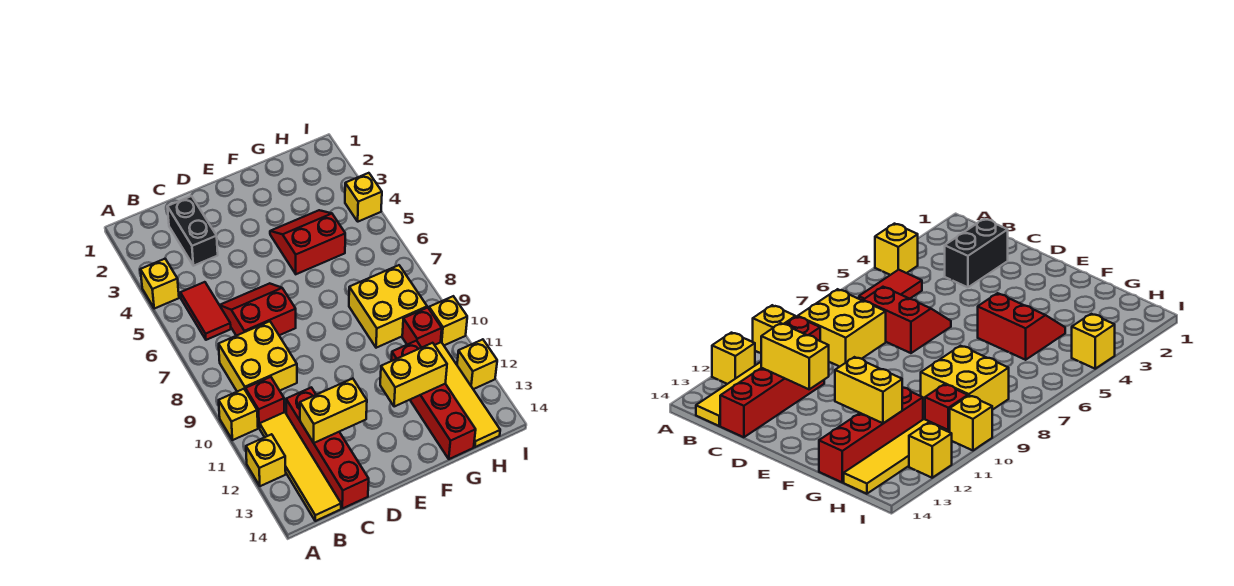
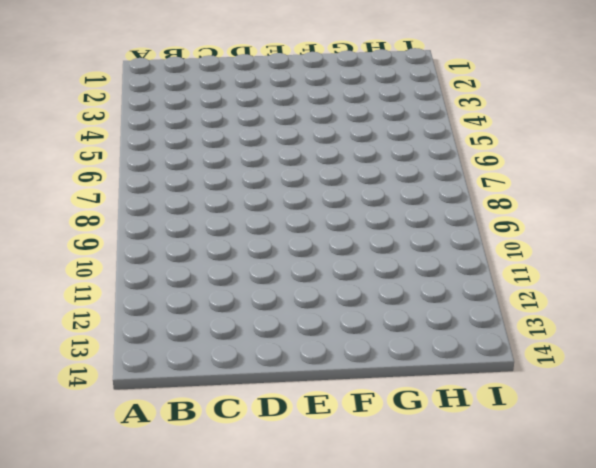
none -> yellow brick A4 level 1
none -> yellow brick A10 level 1
none -> yellow brick A12 level 1

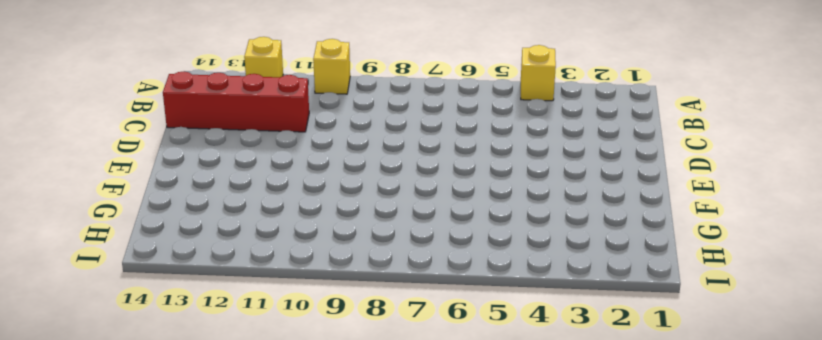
none -> red tile B5:B6 level 1
none -> yellow brick B8:C9 level 1
none -> red brick B10 level 1

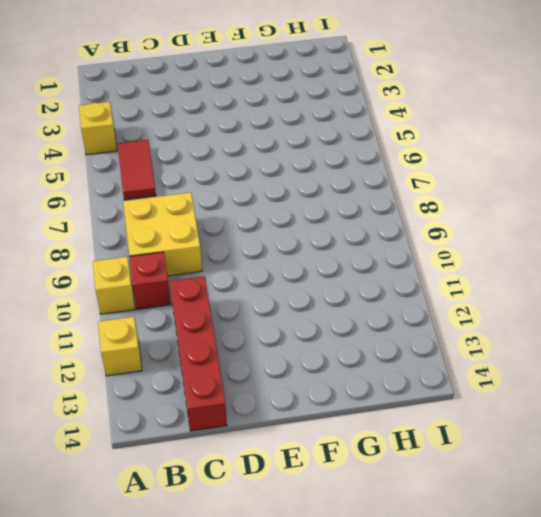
none -> yellow tile B11:B14 level 1
none -> black brick C2:C3 level 1
none -> red slope C6:D7 level 1 top 7

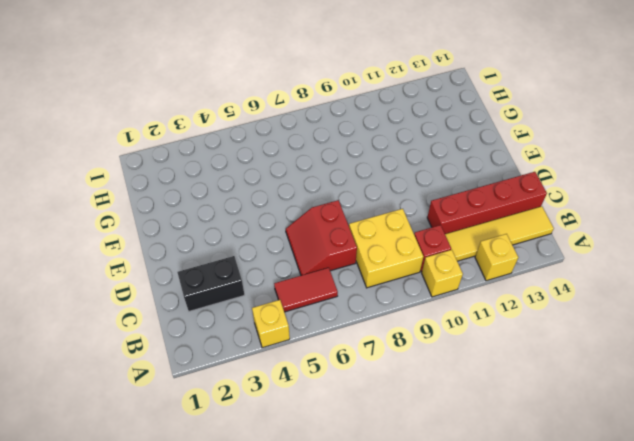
none -> red slope F4:G5 level 1 top 5
none -> yellow brick G8:H9 level 1
none -> red brick G11:G14 level 1

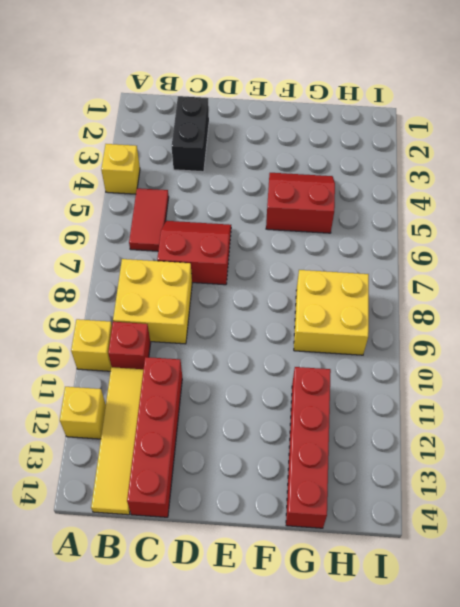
none -> red brick H10 level 1
none -> yellow tile H11:H14 level 1
none -> yellow brick I4 level 1

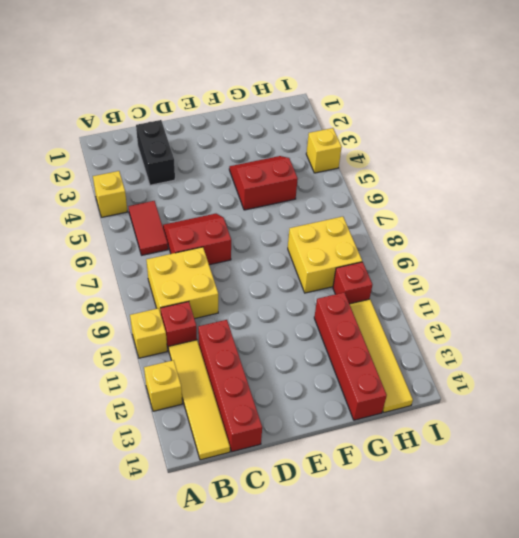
none -> yellow brick I10 level 1
none -> yellow brick I12 level 1
none -> yellow brick C12:D12 level 2

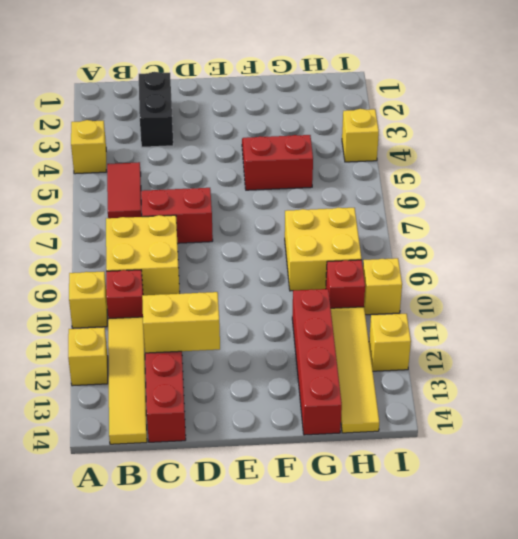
none -> yellow brick F12:G12 level 2

